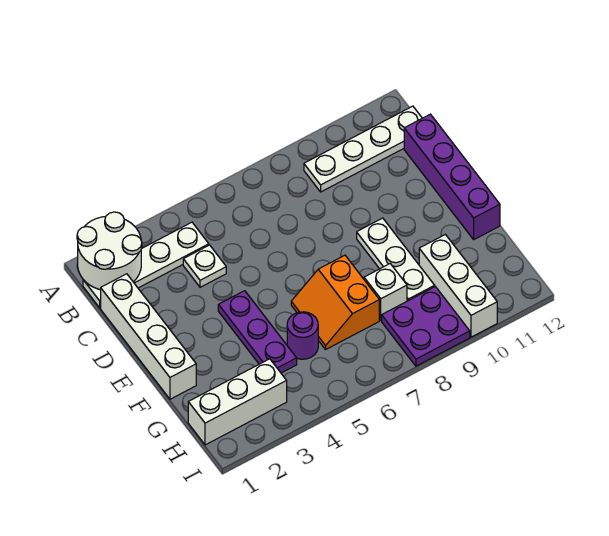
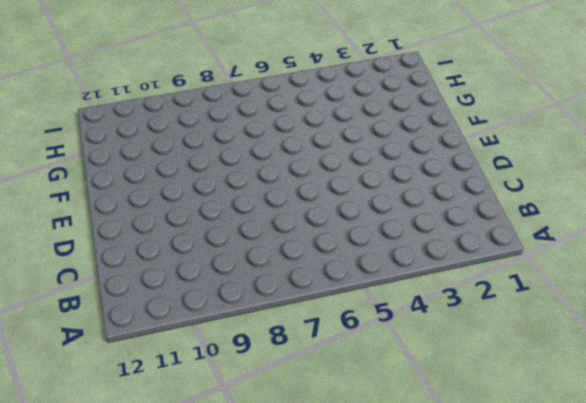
none -> white plate B1:B4 level 1
none -> white plate B9:B12 level 1
none -> white brick C1:F1 level 1

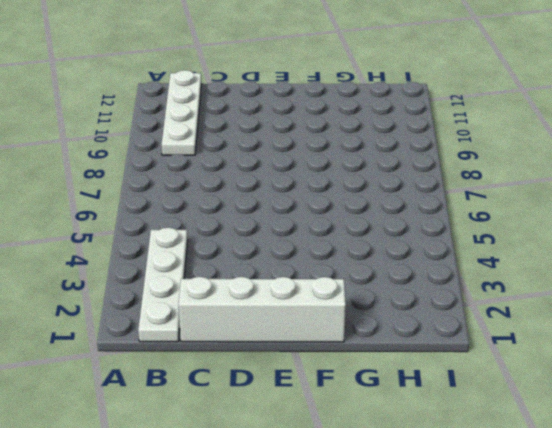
none -> white plate C4 level 1
none -> purple brick C12:F12 level 1
none -> purple plate E4:G4 level 1

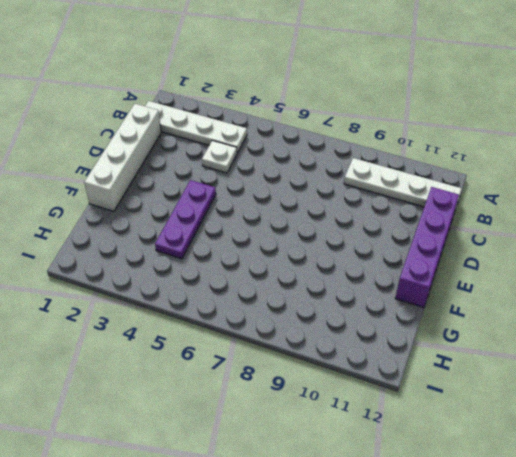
none -> white plate E9:G9 level 1
none -> orange slope F6:G7 level 1 top 7
none -> purple round brick G5 level 1

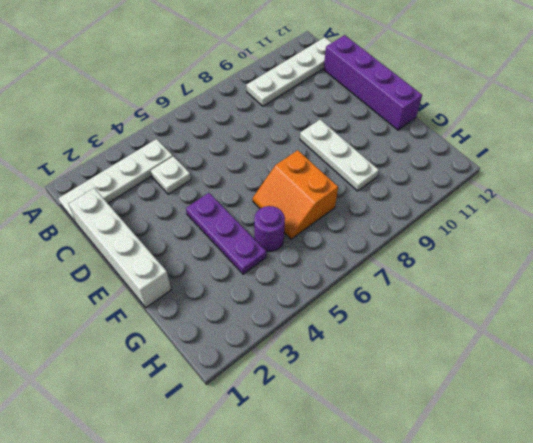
none -> white brick G8 level 1
none -> white brick G10:I10 level 1
none -> white brick H1:H3 level 1

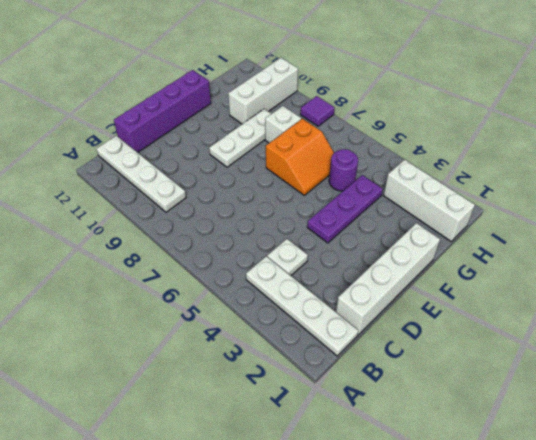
purple tile I8 level 1 -> purple plate H8:I9 level 1
none -> white round brick A1:B2 level 2

